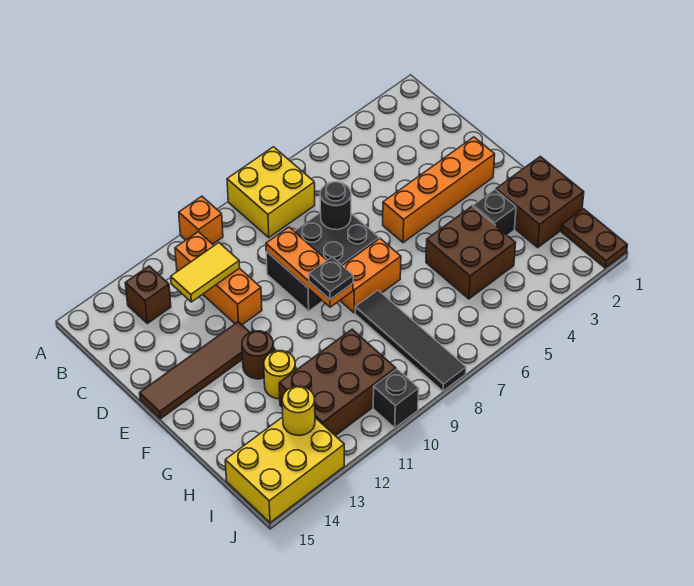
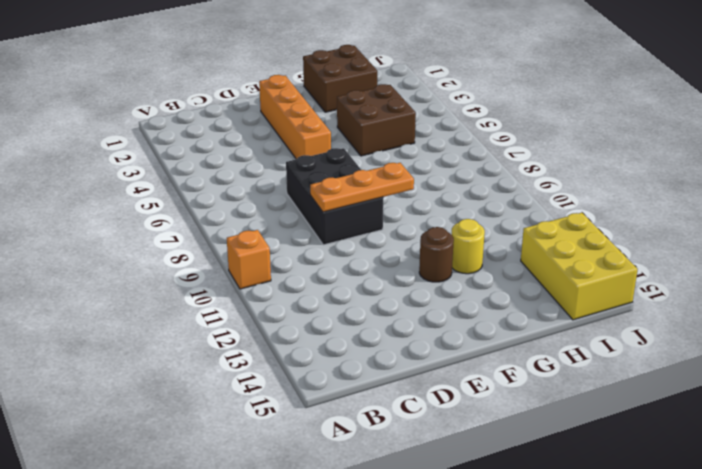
none -> yellow brick A7:B8 level 1
none -> orange brick B11:D11 level 1
none -> brown brick B13 level 1

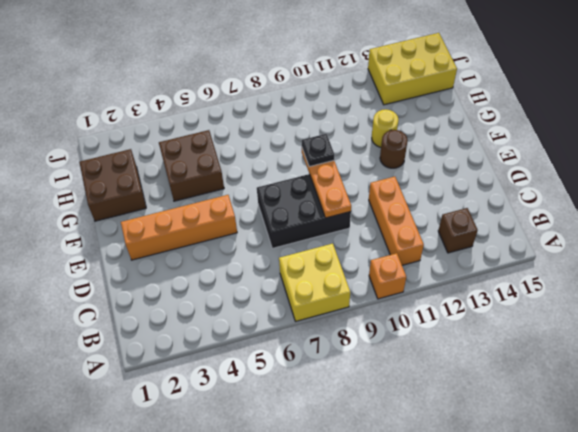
none -> brown tile E12:E15 level 1
none -> orange brick F7:F8 level 1
none -> black brick G3 level 1

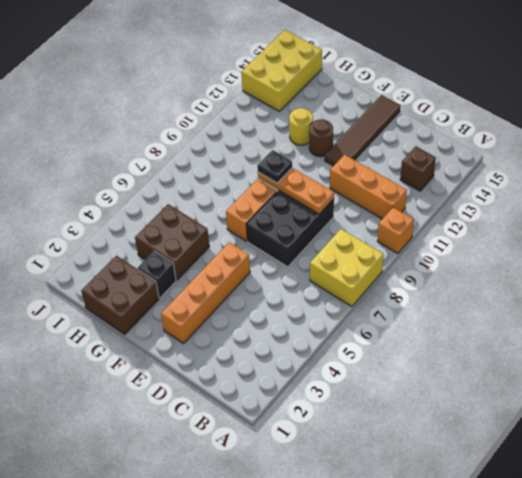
none -> black tile G8:J8 level 1
none -> brown brick H10:I12 level 1
none -> brown plate I1:J1 level 1

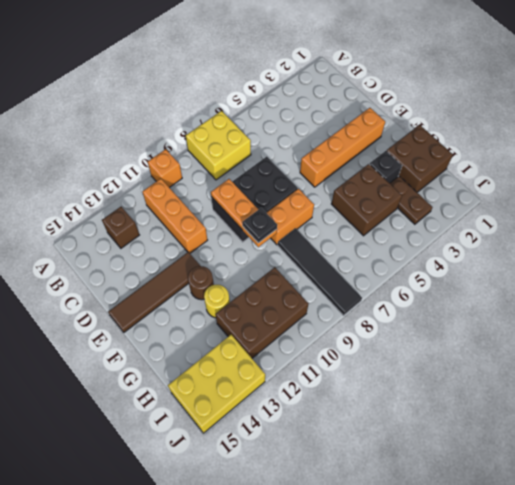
brown plate H3:I3 level 1 -> brown plate I1:J1 level 1
none -> black brick J10 level 1
none -> yellow tile C11:C12 level 2
none -> black round brick D7 level 2

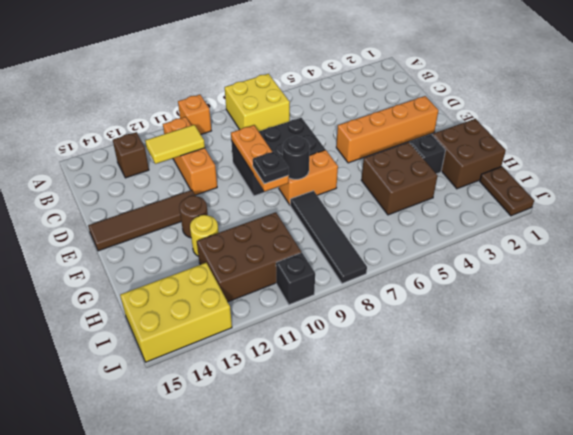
black round brick F8 level 2 -> black round brick D7 level 2
none -> yellow round brick I13 level 2

